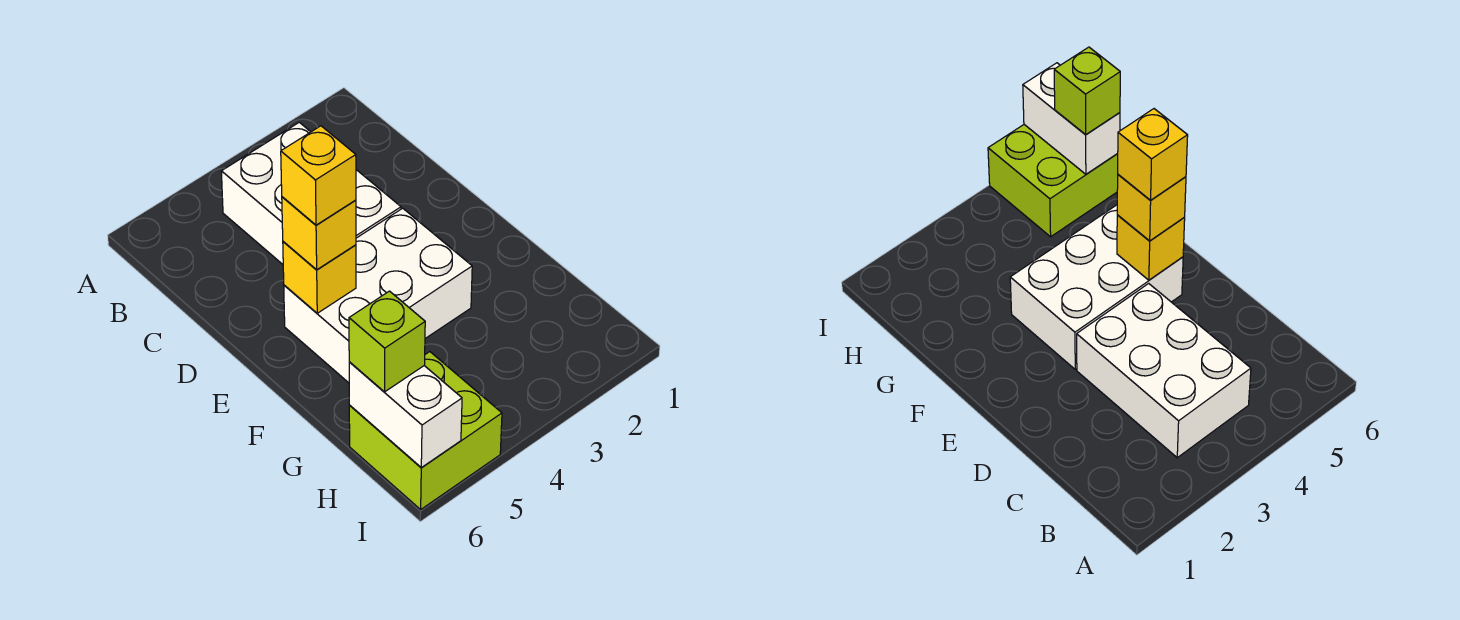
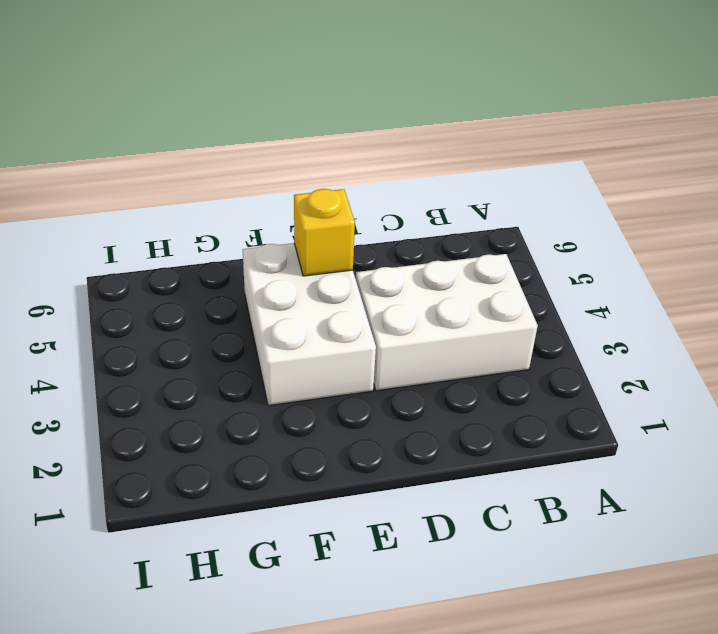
none -> lime brick H5:I6 level 1
none -> white brick H6:I6 level 2

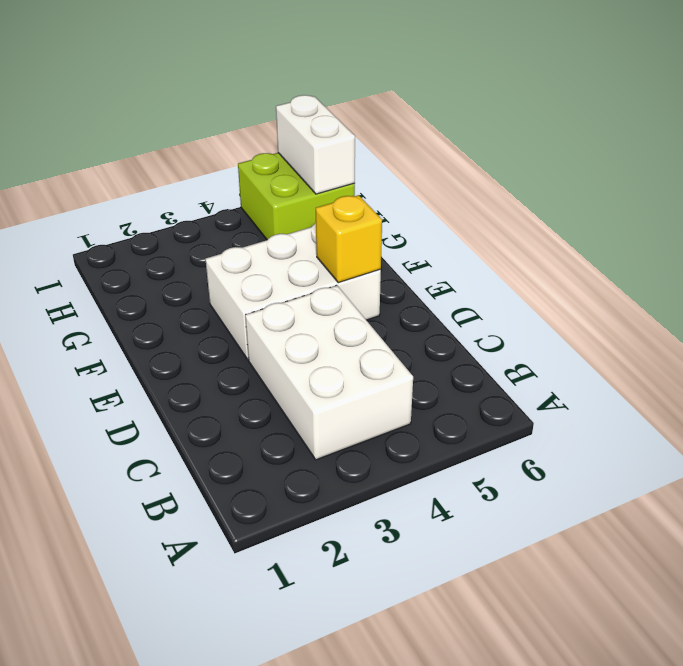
none -> yellow brick E5 level 3
none -> lime brick H6 level 3

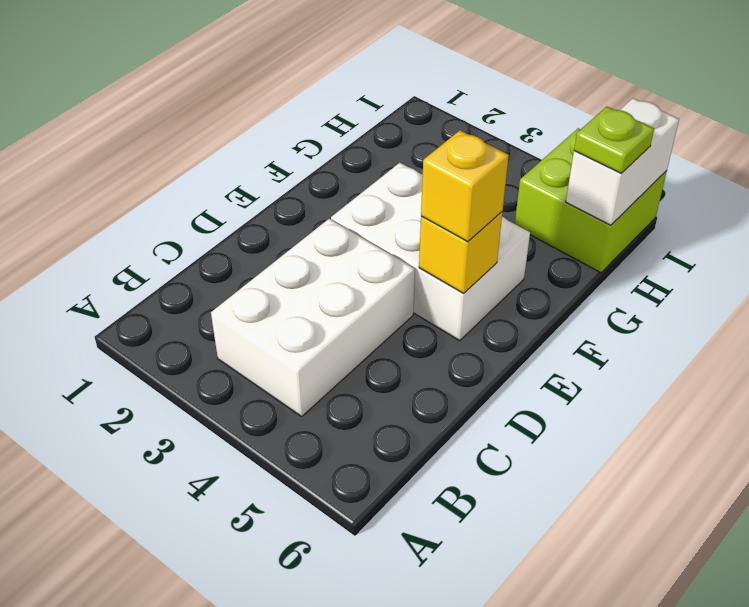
lime plate H6 level 3 -> lime brick H6 level 3
none -> yellow brick E5 level 4

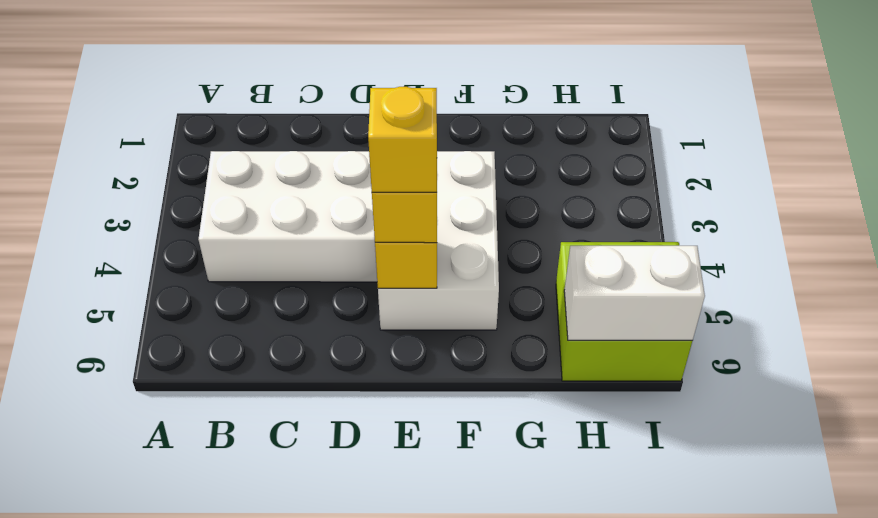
none -> lime brick H6 level 3

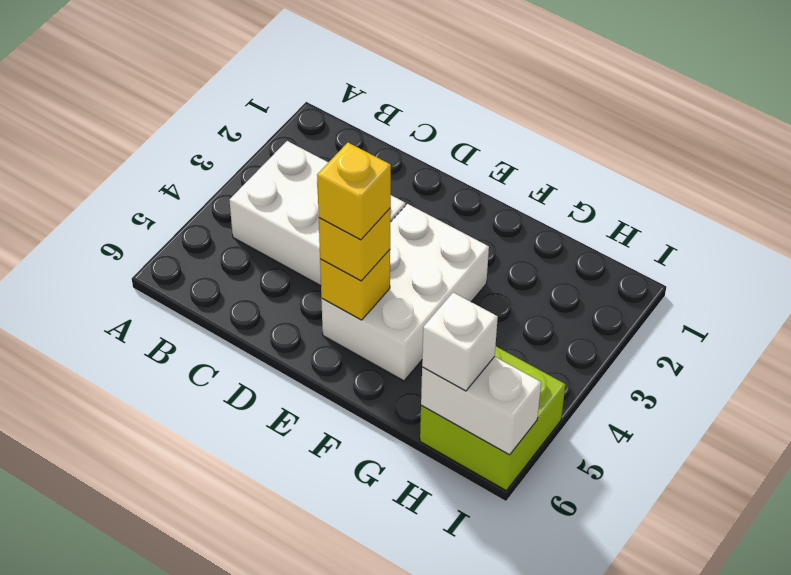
white brick H6 level 3 -> lime brick H6 level 3

